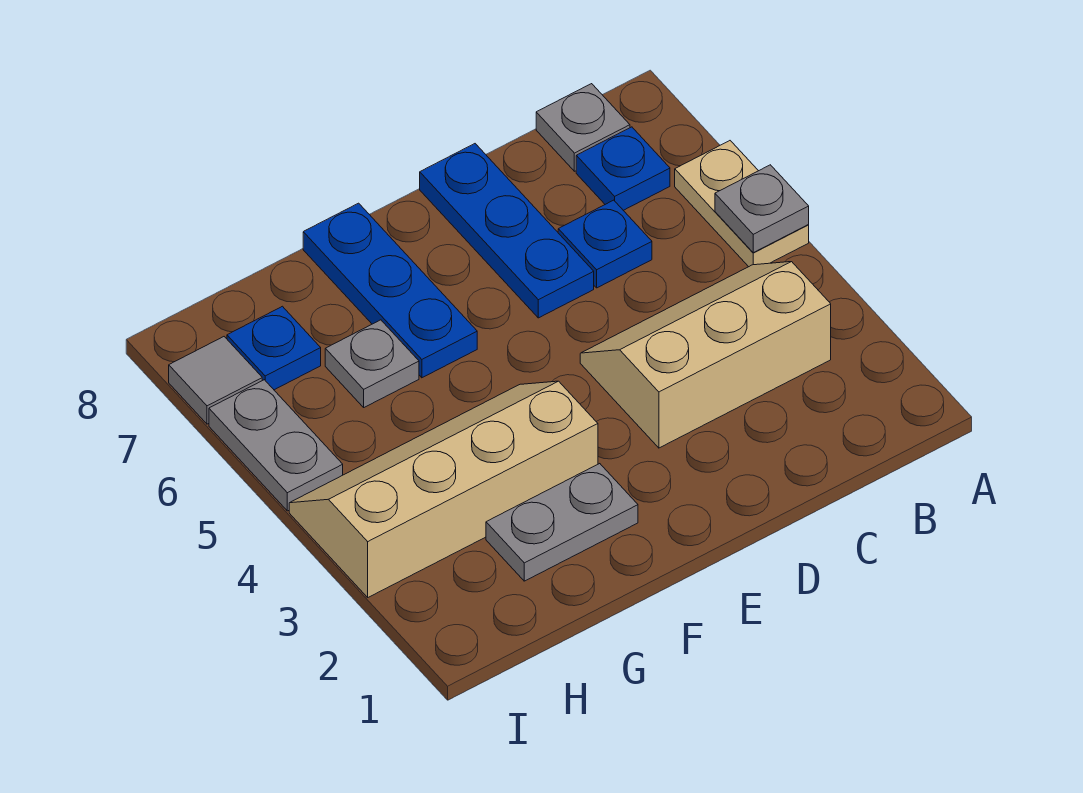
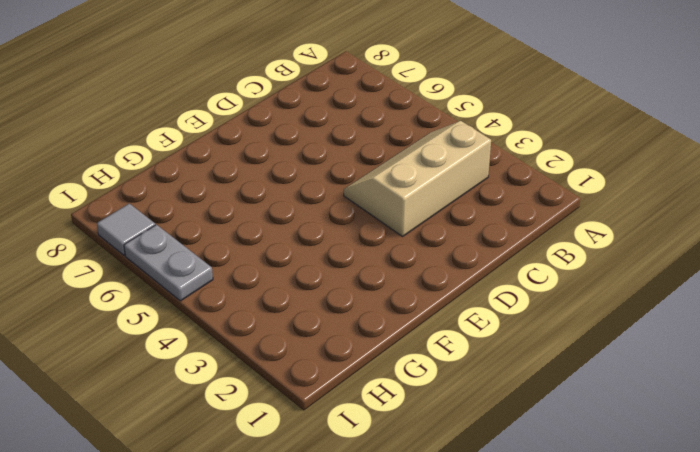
none -> tan plate A5:A6 level 1
none -> blue plate B7 level 1
none -> grey plate B8 level 1

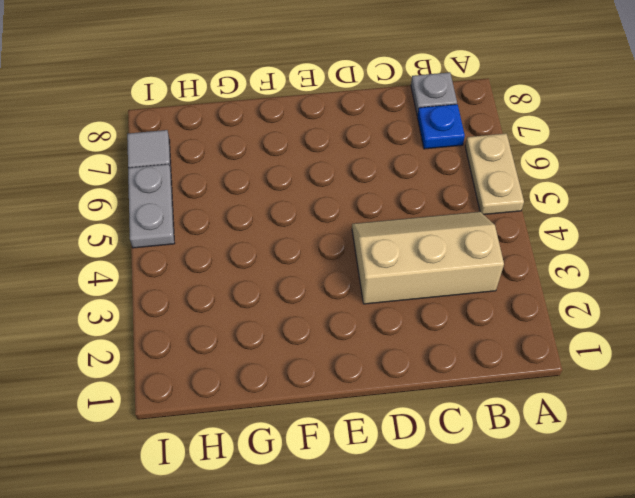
none -> blue plate C6 level 1
none -> blue plate D6:D8 level 1
none -> grey plate F2:G2 level 1

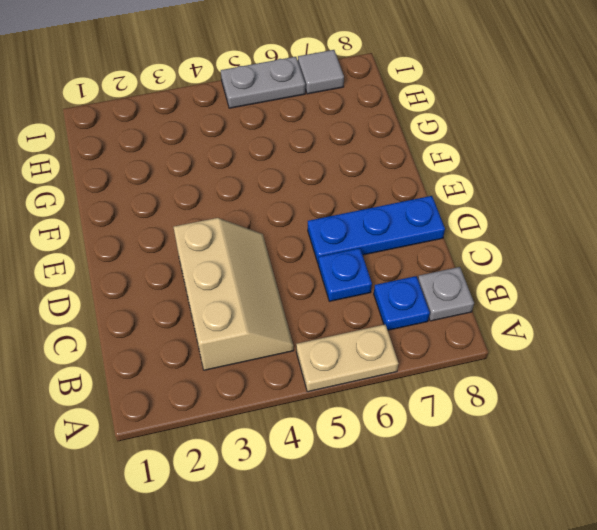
none -> grey plate F2:G2 level 1
none -> tan slope F3:I4 level 1 top 3
none -> blue plate F6:F8 level 1

